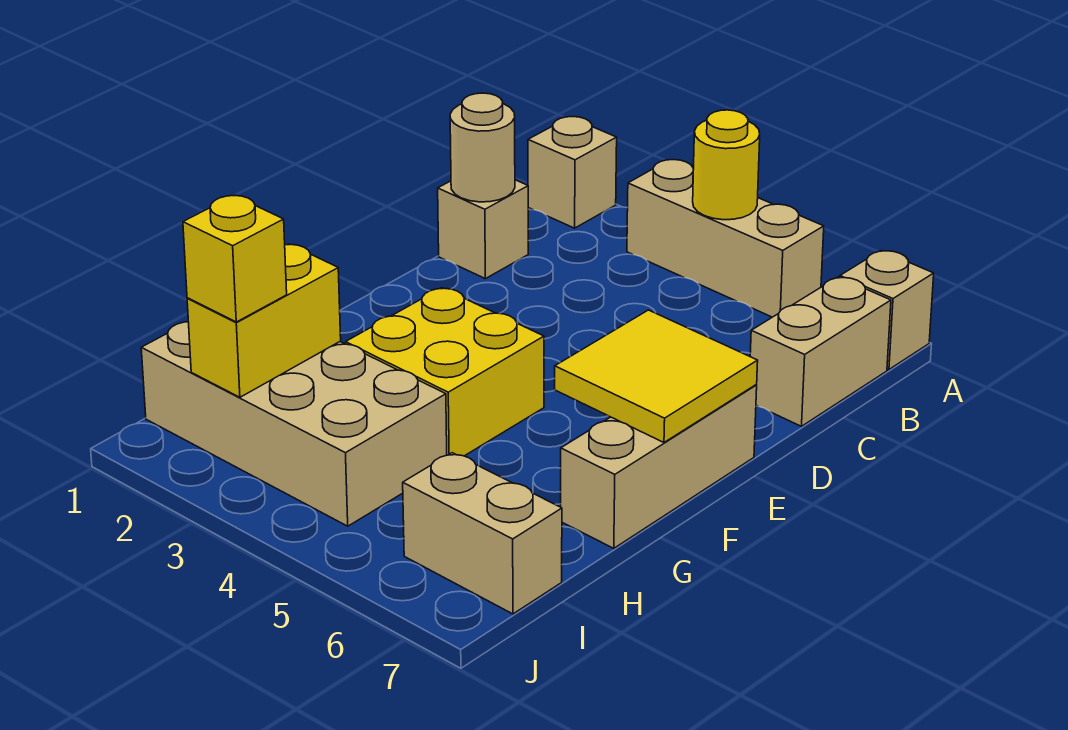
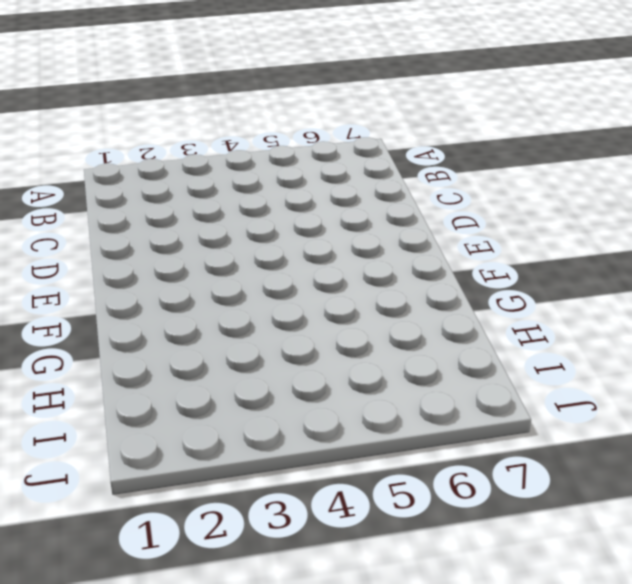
none -> tan brick A1 level 1
none -> tan brick A3:A5 level 1
none -> tan brick A7 level 1

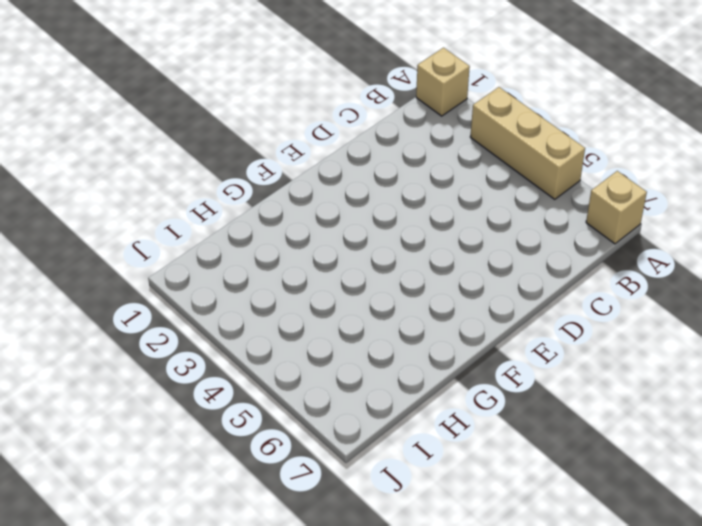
none -> tan brick B7:C7 level 1
none -> tan brick C1 level 1
none -> tan brick E7:G7 level 1

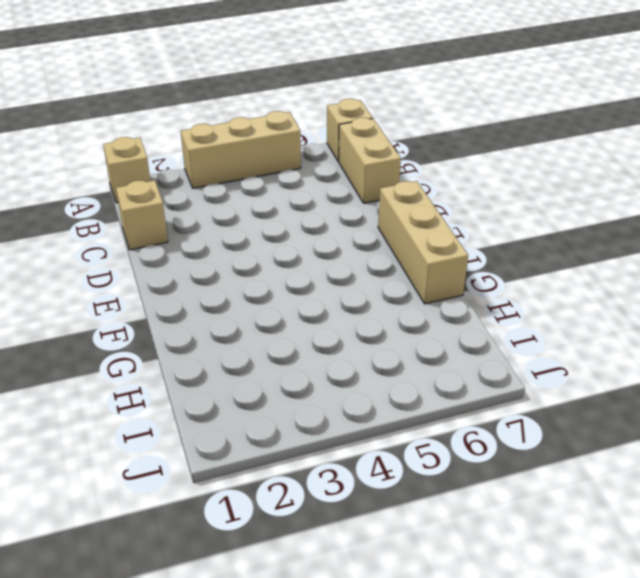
none -> yellow brick F3:G4 level 1
none -> tan brick H1:I4 level 1
none -> tan brick I6:I7 level 1

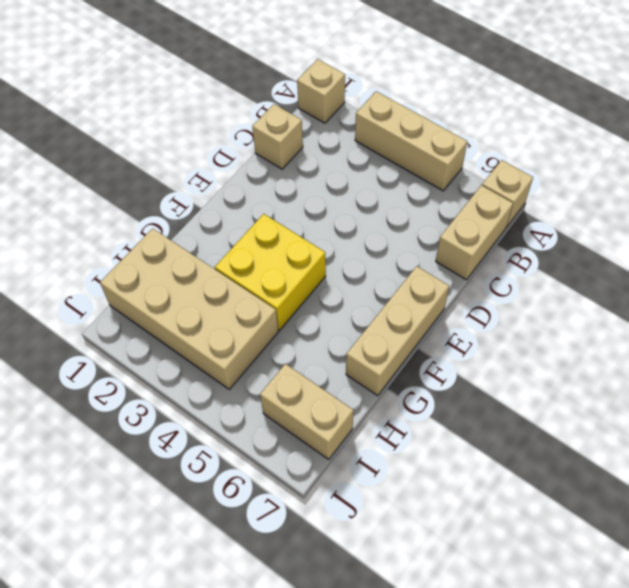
none -> yellow round brick A4 level 2
none -> tan round brick C1 level 2
none -> yellow tile E6:F7 level 2

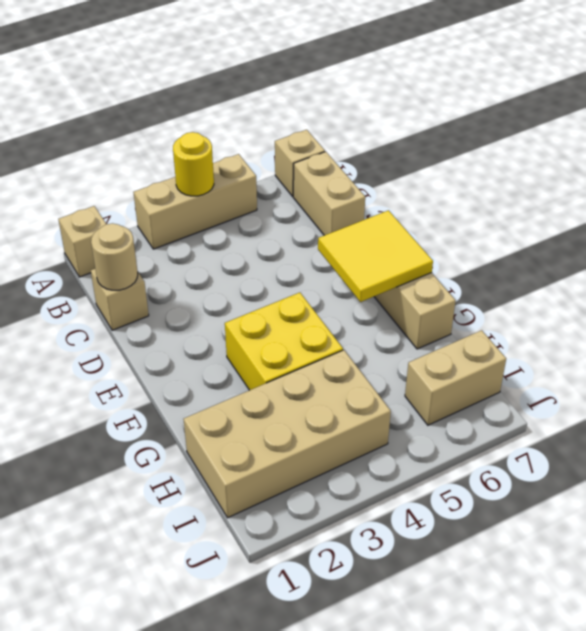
none -> yellow brick H2:I2 level 2
none -> yellow brick I2 level 3

